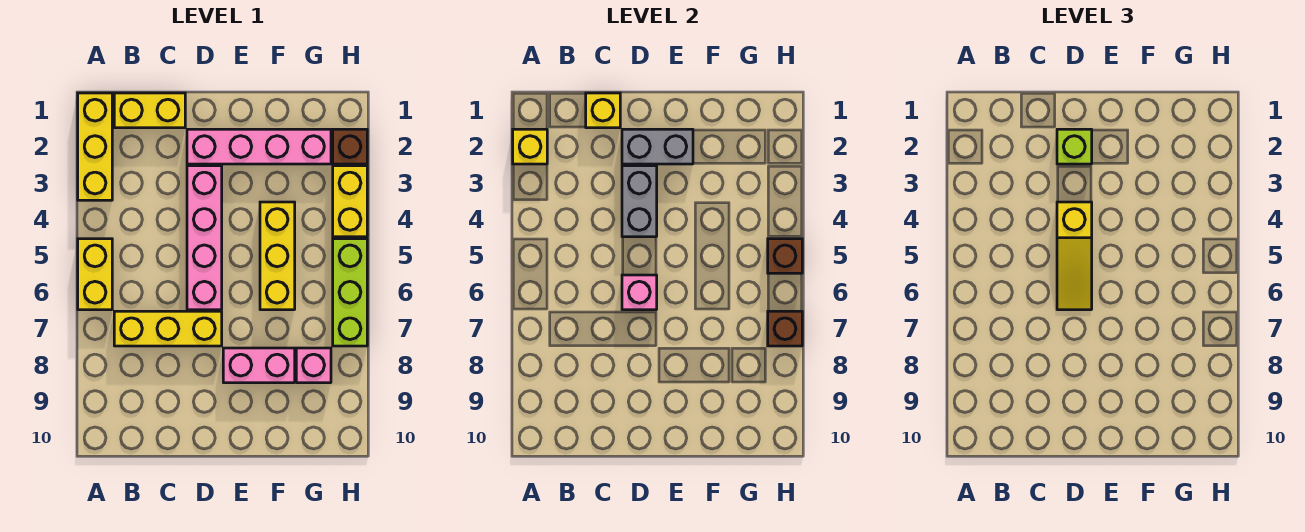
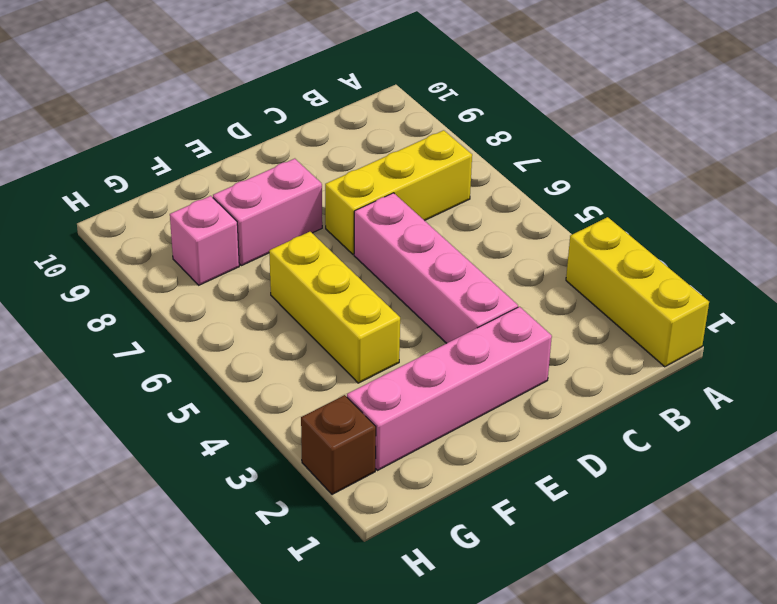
none -> yellow brick A5:A6 level 1
none -> yellow brick B1:C1 level 1
none -> yellow brick H3:H4 level 1

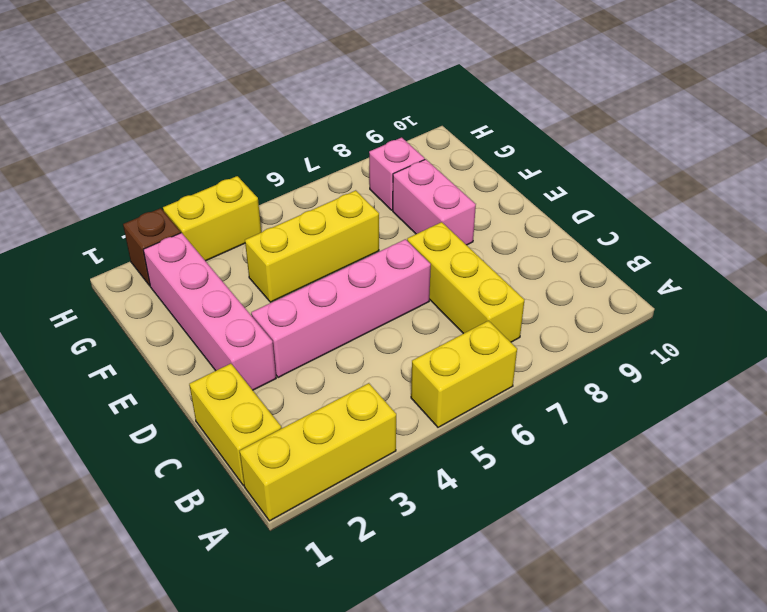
none -> lime brick H5:H7 level 1
none -> yellow brick A2 level 2
none -> yellow brick C1 level 2

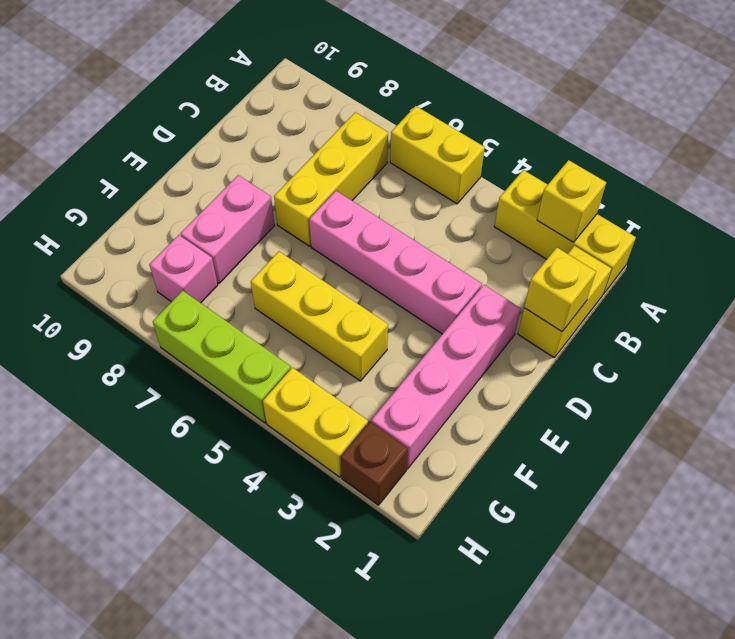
none -> grey brick D2:E2 level 2
none -> grey brick D3:D4 level 2
none -> pink brick D6 level 2

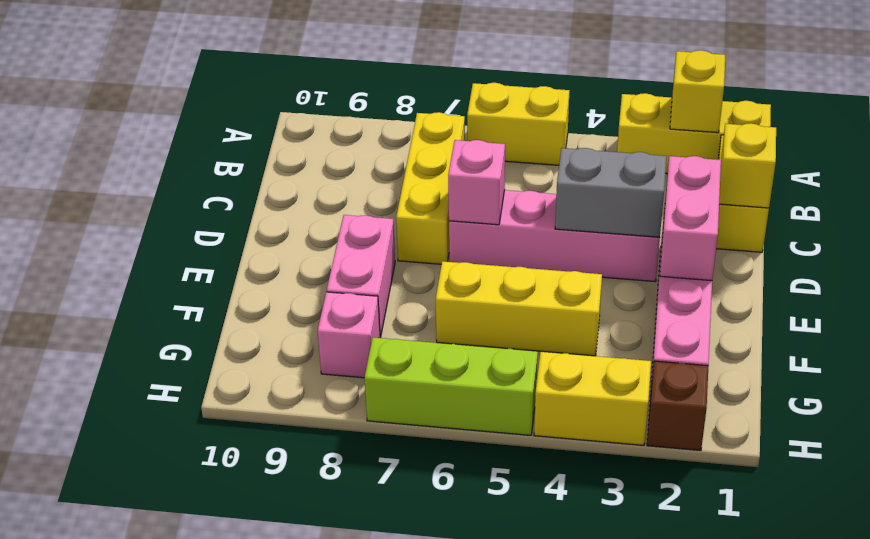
pink brick D2:E2 level 2 -> grey brick D2:E2 level 2
none -> brown brick H5 level 2
none -> brown brick H7 level 2
none -> lime brick D2 level 3

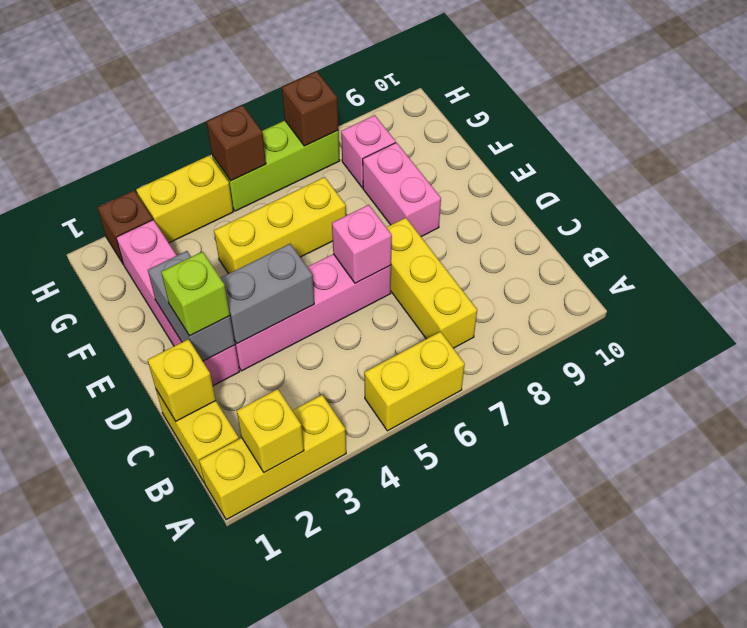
none -> yellow slope D4:D6 level 3 top 4

